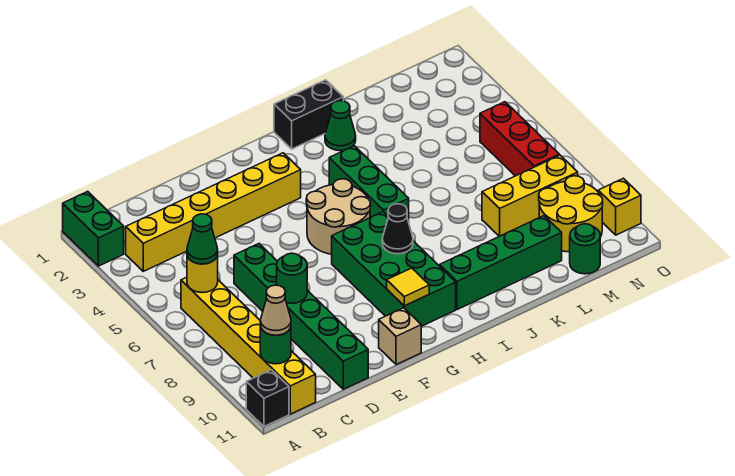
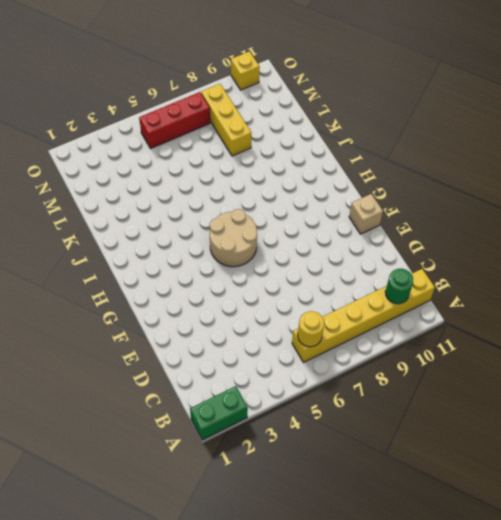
none -> black brick A11 level 1
none -> yellow brick B3:G3 level 1
none -> green brick D6:D11 level 1

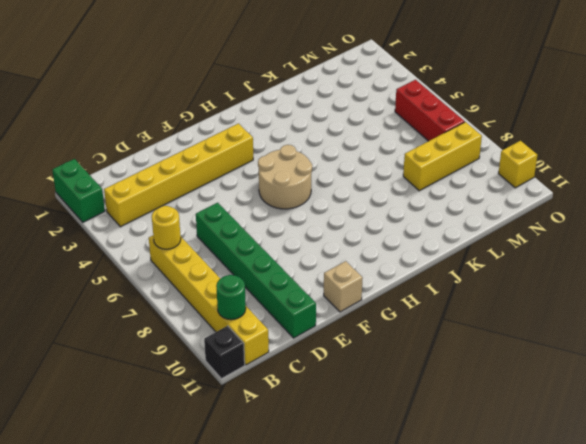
none -> green brick G7:H10 level 1
none -> black brick I1:J1 level 1
none -> green brick I4:I6 level 1

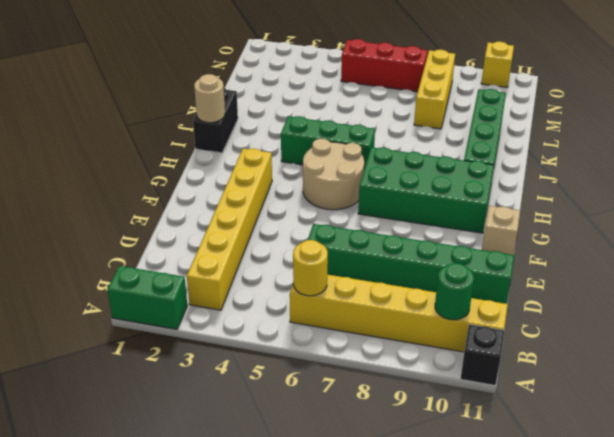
tan round brick I1 level 2 -> none
none -> green cone J2 level 1
none -> yellow round brick M9:N10 level 1
none -> green round brick M11 level 1

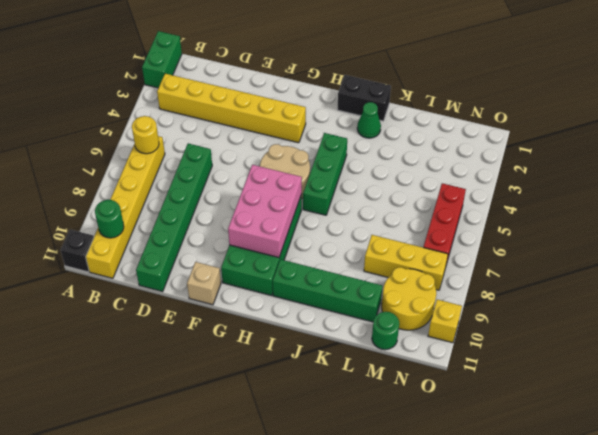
pink brick G7:H9 level 2 -> black cone H8 level 2
none -> green round brick D8 level 2
none -> yellow tile G10 level 2
none -> green cone B6 level 3

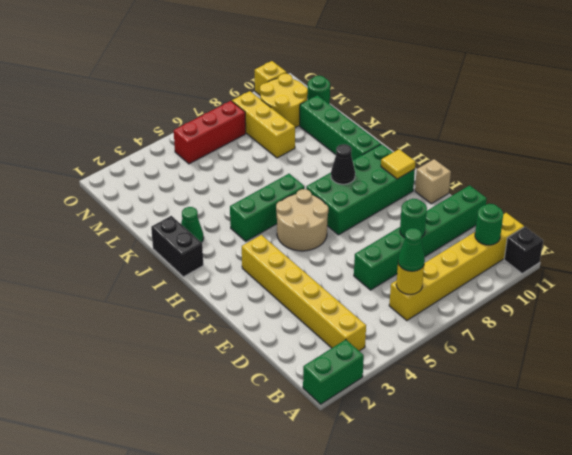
none -> tan cone B10 level 3

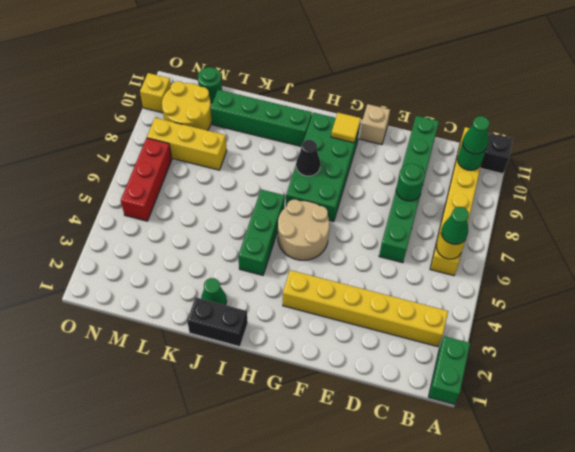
green cone B10 level 3 -> tan cone B10 level 3

